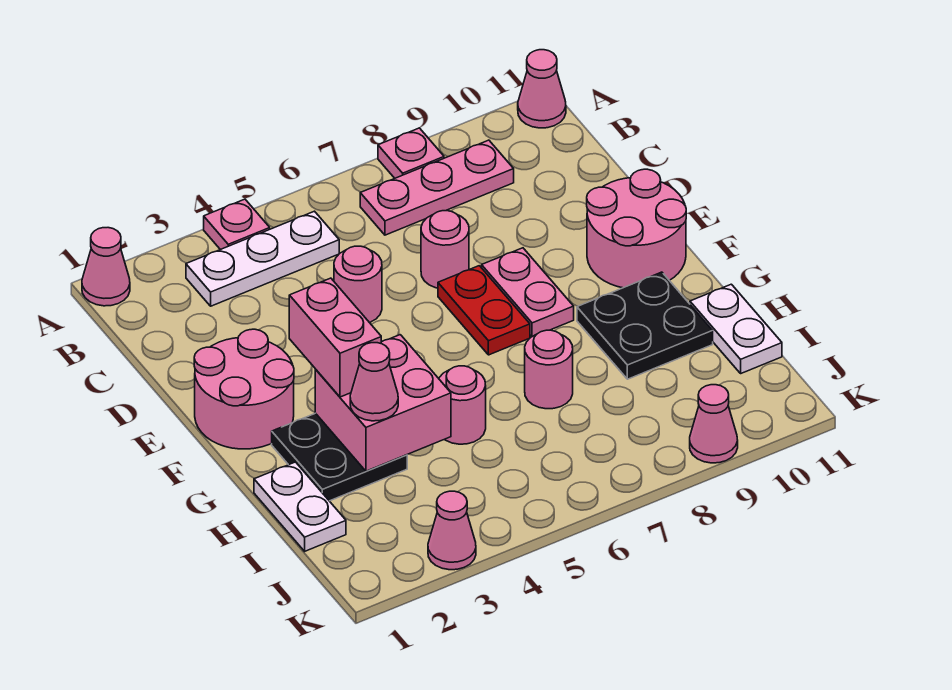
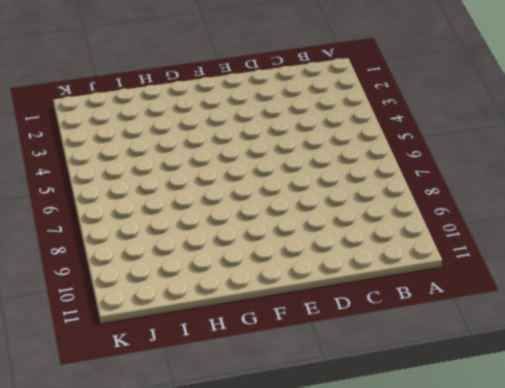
none -> pink cone A1 level 1
none -> pink plate A4 level 1
none -> pink plate A8 level 1

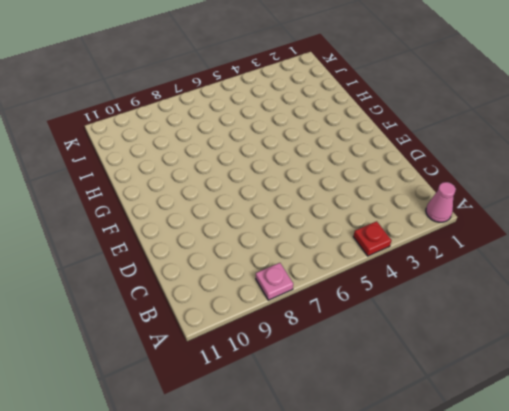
red plate A4 level 1 -> pink plate A4 level 1
none -> pink cone A11 level 1
none -> white plate B3:B5 level 1
none -> pink plate B7:B9 level 1

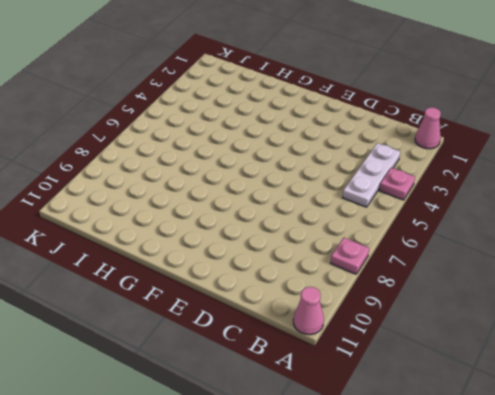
none -> pink plate B7:B9 level 1
none -> pink round brick D5 level 1
none -> pink round brick D7 level 1

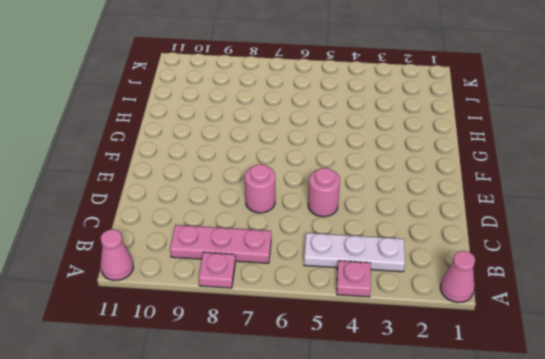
none -> pink round brick E1:F2 level 1
none -> red plate E7:F7 level 1
none -> pink plate E8:F8 level 1

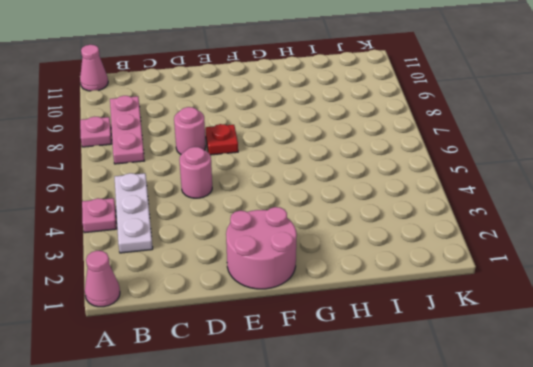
red plate E7 level 1 -> red plate E7:F7 level 1
none -> pink plate E8:F8 level 1
none -> pink round brick E10:F11 level 1
none -> black plate G2:H3 level 1

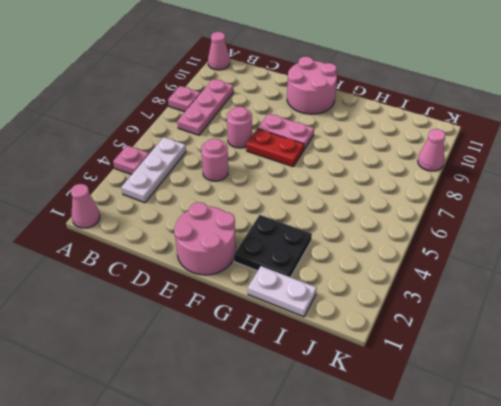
none -> black plate G9:H10 level 1
none -> pink round brick H5 level 1
none -> pink round brick H7 level 1

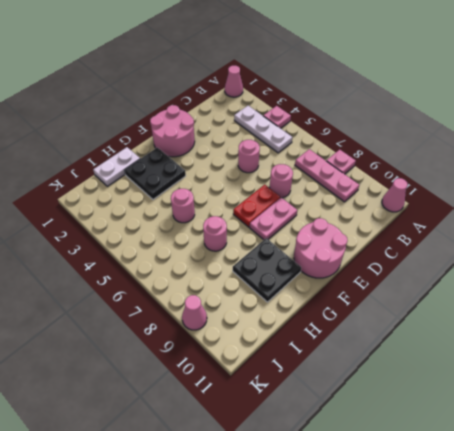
none -> white plate H11:I11 level 1
none -> pink cone K3 level 1
none -> pink brick G3:H4 level 2

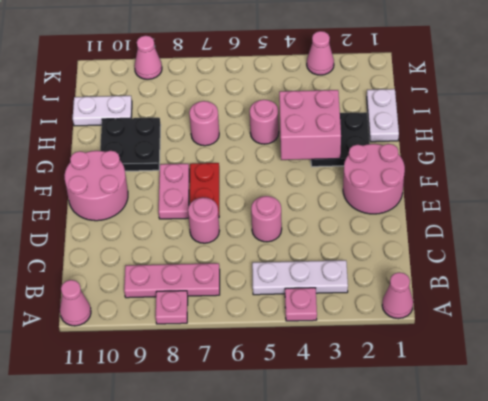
white plate I10:I11 level 1 -> white plate H11:I11 level 1
none -> pink brick F3:G3 level 3
none -> pink cone H3 level 3

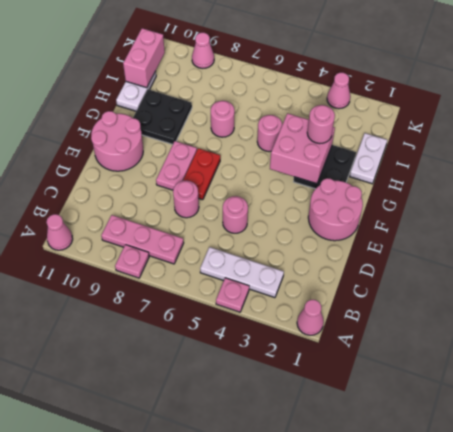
pink round brick H3 level 3 -> pink cone H3 level 3
pink brick I11:J11 level 2 -> pink brick F3:G3 level 3

